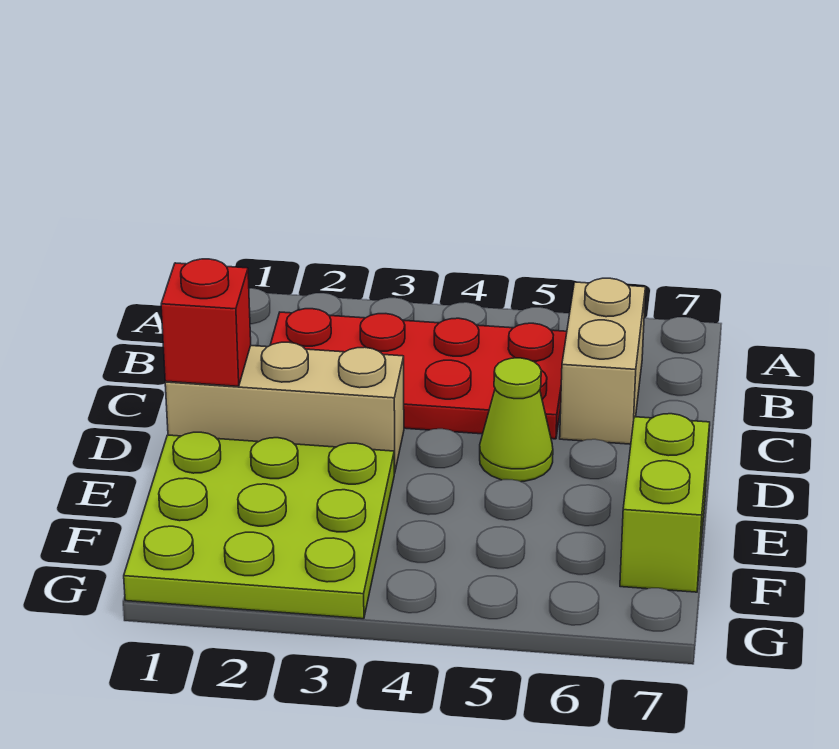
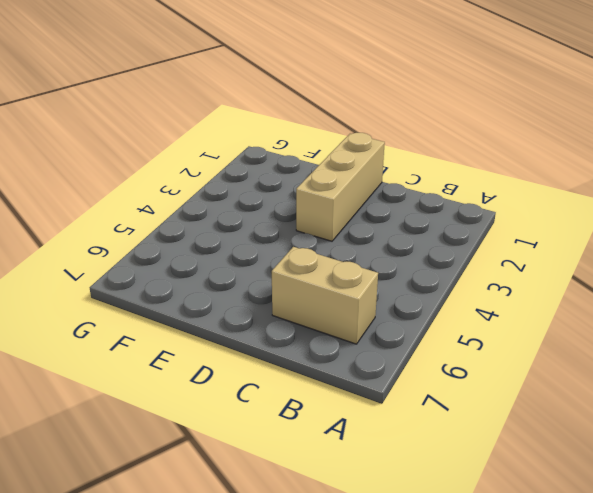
none -> red plate B2:C5 level 1
none -> lime cone D5 level 1

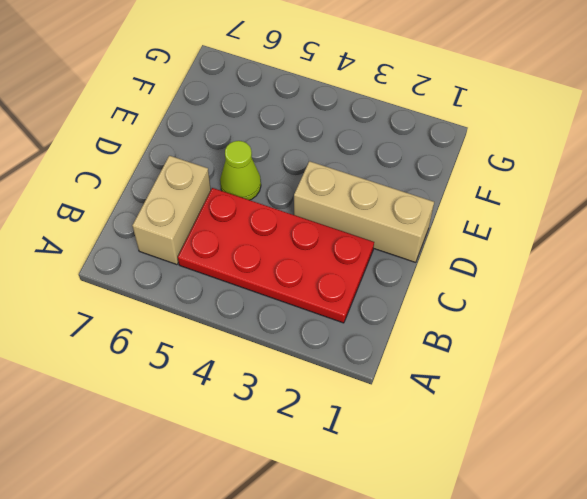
none -> lime plate E1:G3 level 1
none -> lime brick E7:F7 level 1

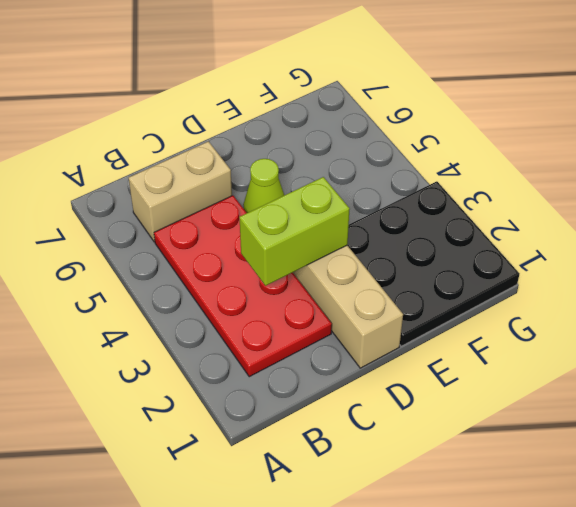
lime brick C3:D3 level 2 -> lime brick E7:F7 level 1
black plate E1:G3 level 1 -> lime plate E1:G3 level 1
none -> red brick D1 level 2

